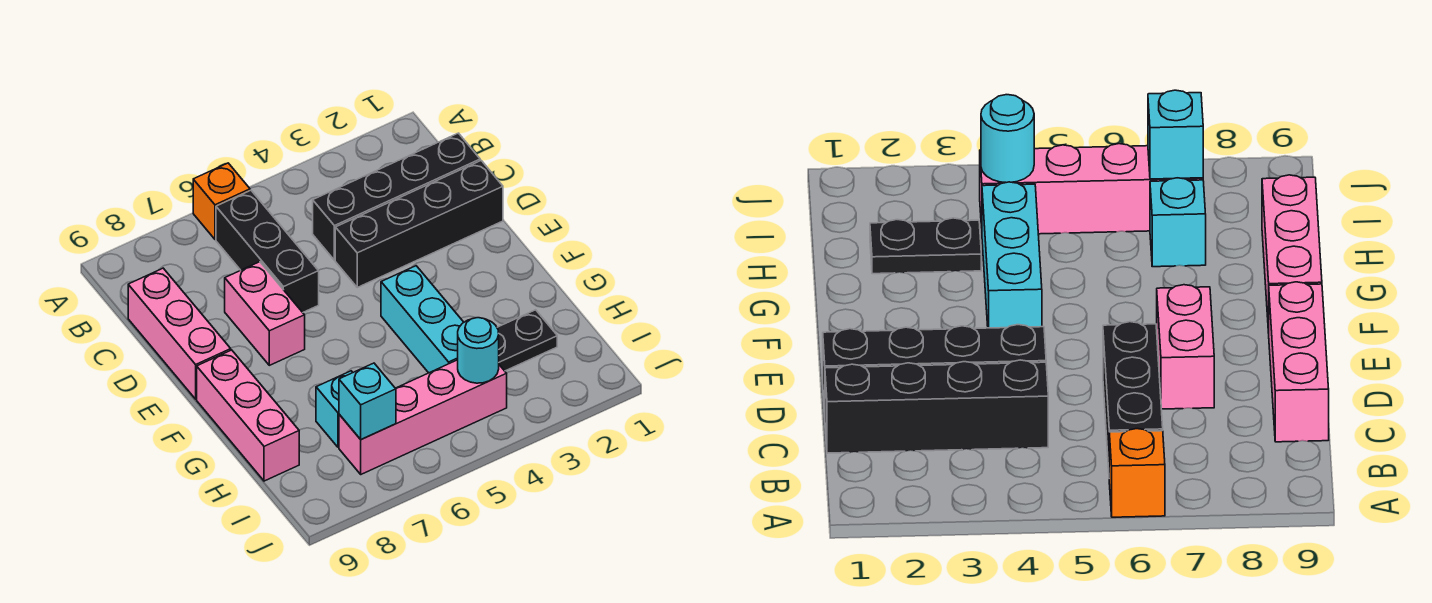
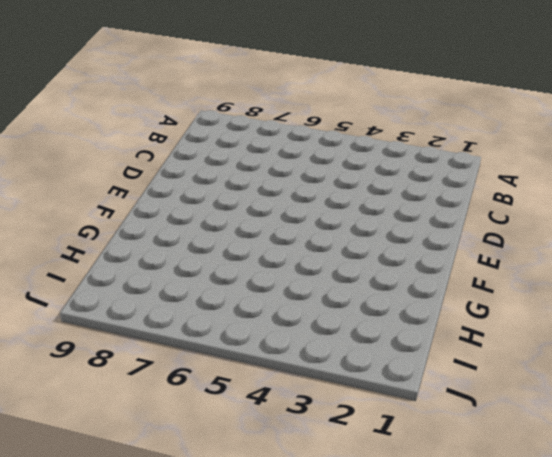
none -> orange brick A6 level 1
none -> black brick B6:D6 level 1
none -> black brick C1:C4 level 1

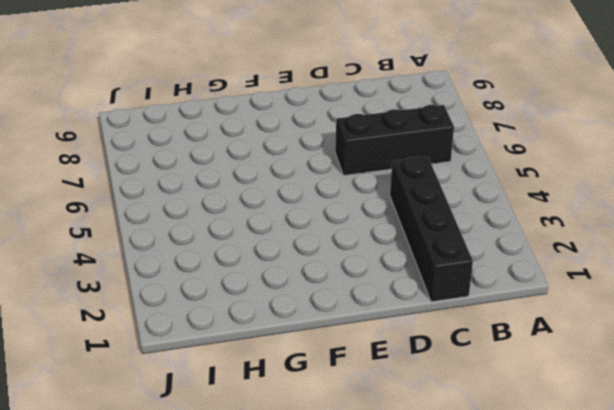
none -> orange brick A6 level 1
none -> pink brick C9:E9 level 1
none -> black brick D1:D4 level 1

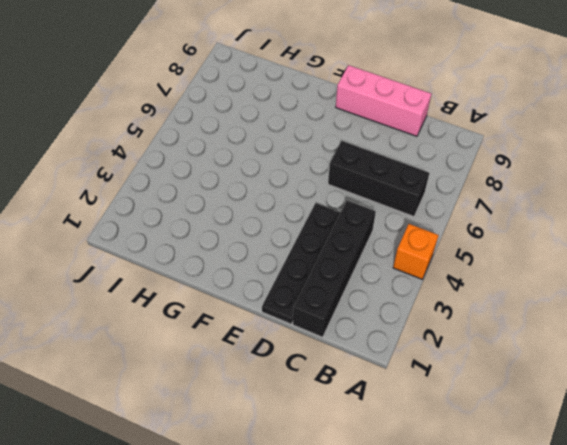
orange brick A4 level 1 -> orange brick A6 level 1
black plate D1:D4 level 1 -> black brick D1:D4 level 1
none -> pink brick D7:E7 level 1
none -> cyan brick F4:H4 level 1
none -> pink brick F9:H9 level 1

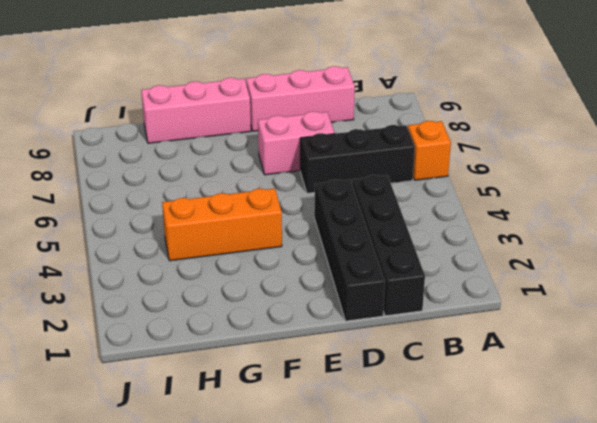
orange brick F4:H4 level 1 -> cyan brick F4:H4 level 1
none -> black plate H2:H3 level 1
none -> cyan brick H7 level 1
none -> pink brick I4:I7 level 1

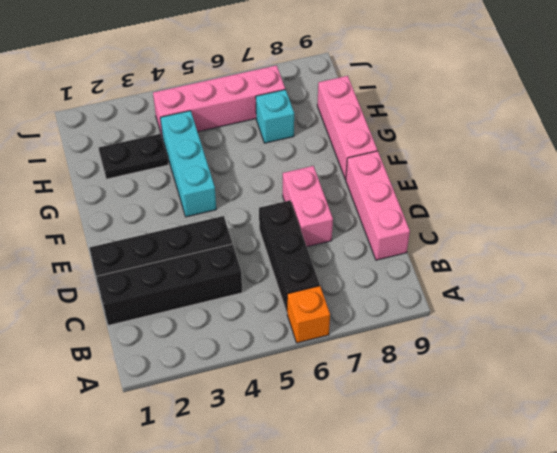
none -> cyan round brick I4 level 2
none -> cyan brick I7 level 2

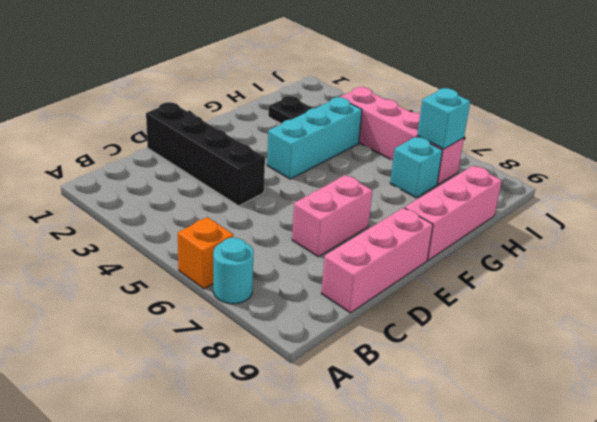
cyan round brick A7 level 1 -> cyan round brick I4 level 2
none -> black brick B6:D6 level 1
none -> black brick C1:C4 level 1

